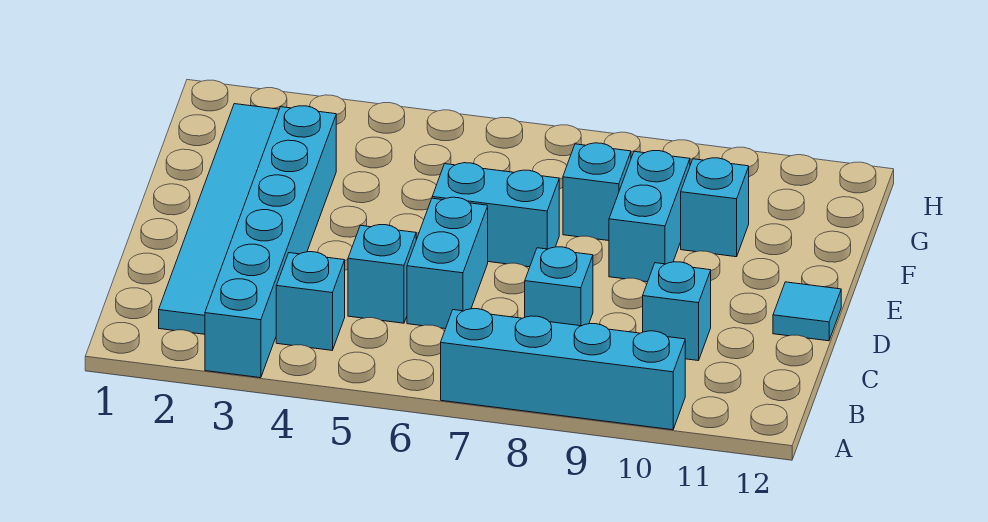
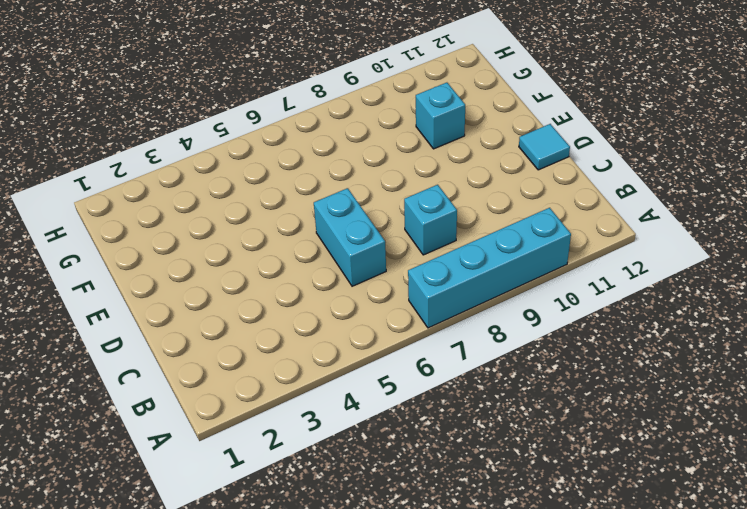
none -> cyan brick A3:F3 level 1
none -> cyan tile B2:G2 level 1
none -> cyan brick B4 level 1

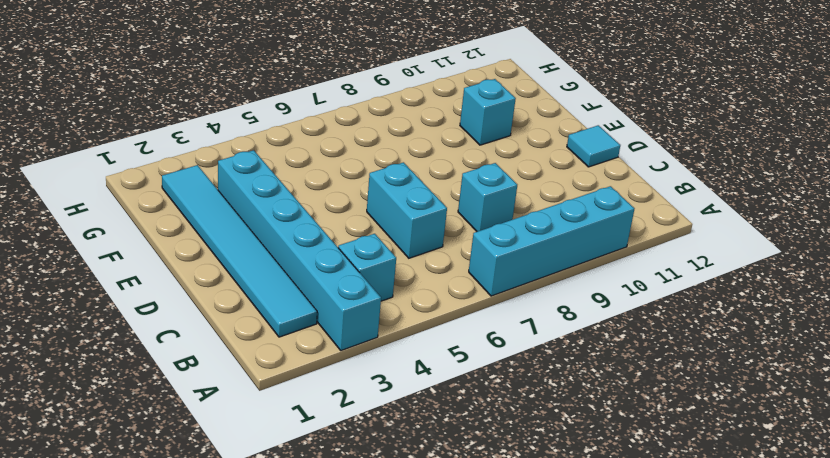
none -> cyan brick C5 level 1
none -> cyan brick C10 level 1
none -> cyan brick E6:E7 level 1

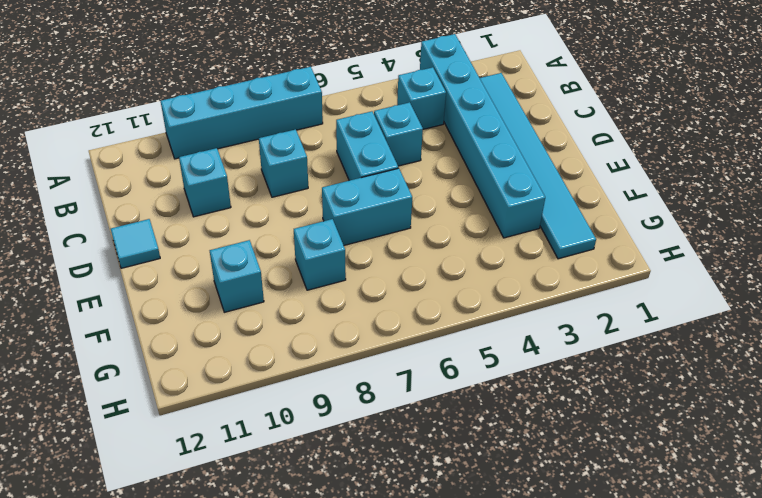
none -> cyan brick E9:F9 level 1

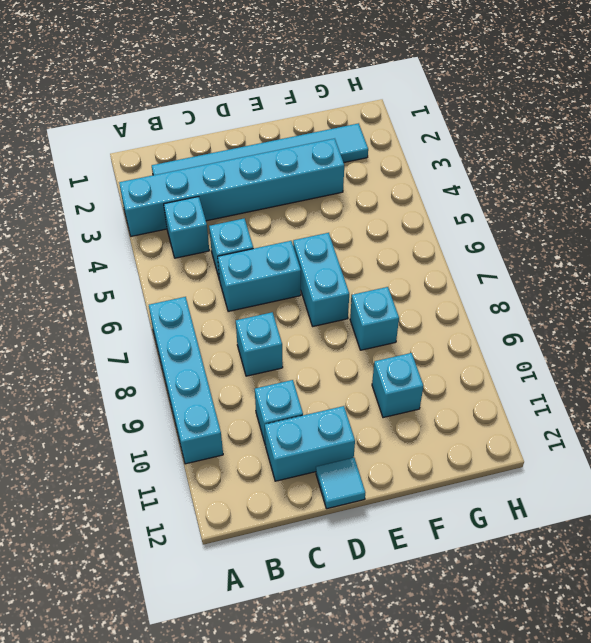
cyan brick C11:D11 level 1 -> cyan brick E9:F9 level 1

